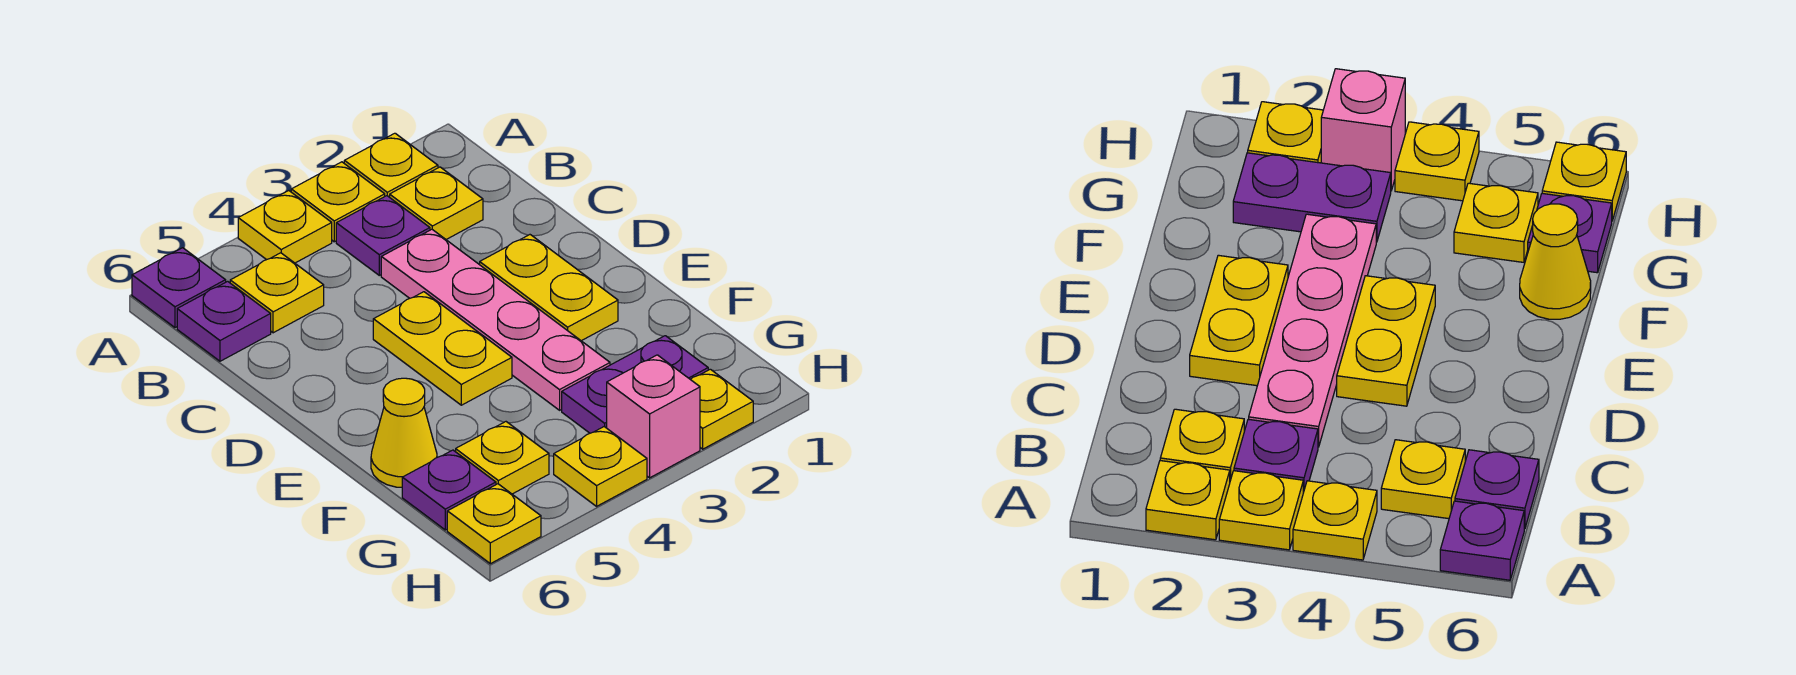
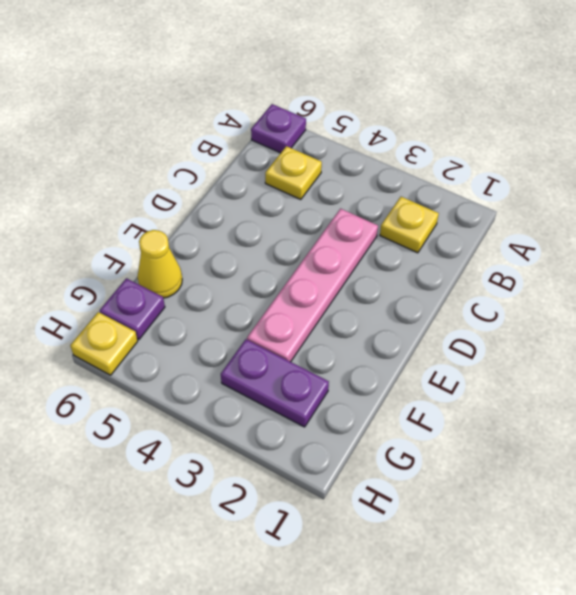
none -> yellow plate A2 level 1
none -> yellow plate A3 level 1
none -> yellow plate A4 level 1

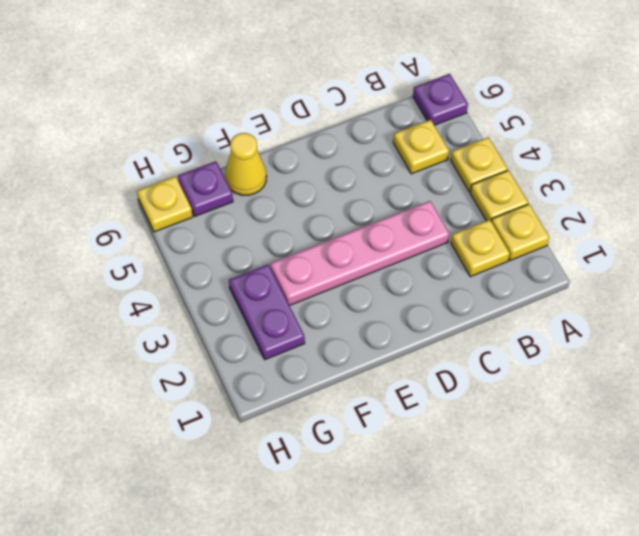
none -> purple plate B3 level 1
none -> purple plate B6 level 1
none -> yellow plate D2:E2 level 1

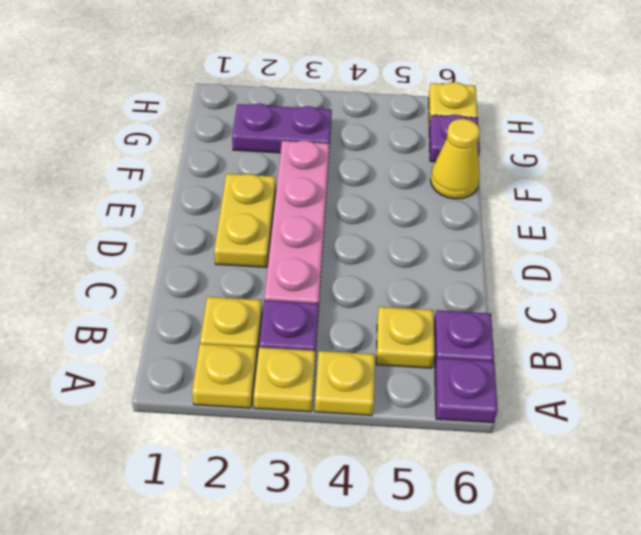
none -> yellow plate D4:E4 level 1
none -> yellow plate G5 level 1
none -> yellow plate H2 level 1

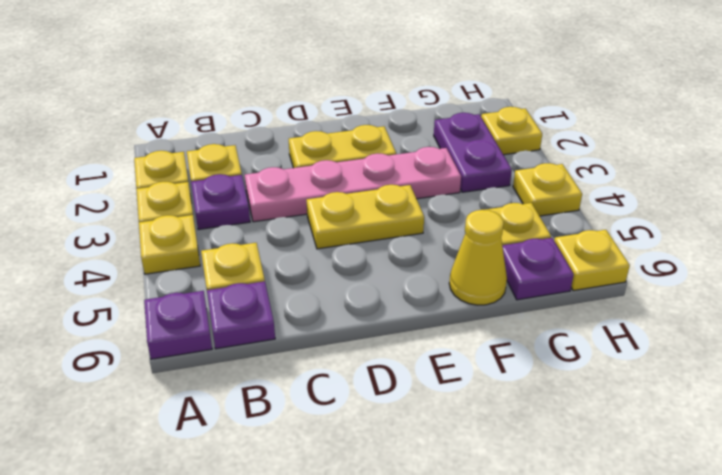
none -> pink brick H3 level 1

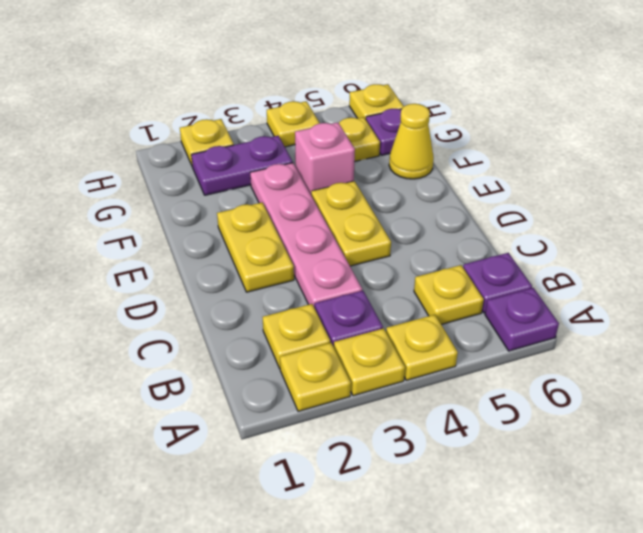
pink brick F4 level 1 -> pink brick H3 level 1

